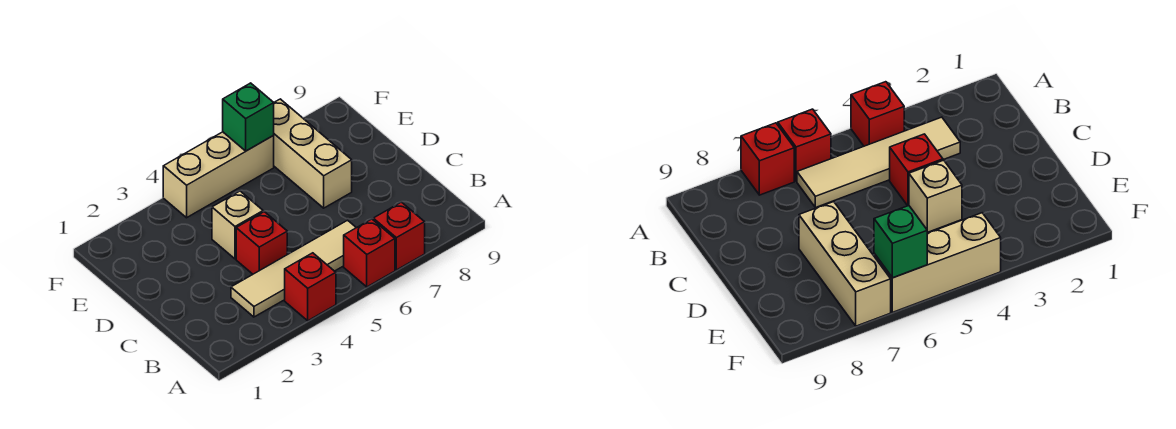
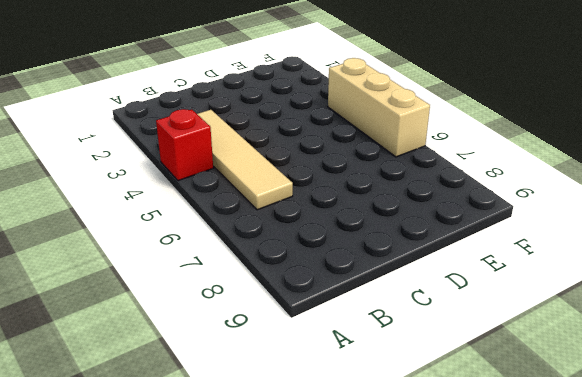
none -> red brick A6 level 1
none -> red brick A7 level 1

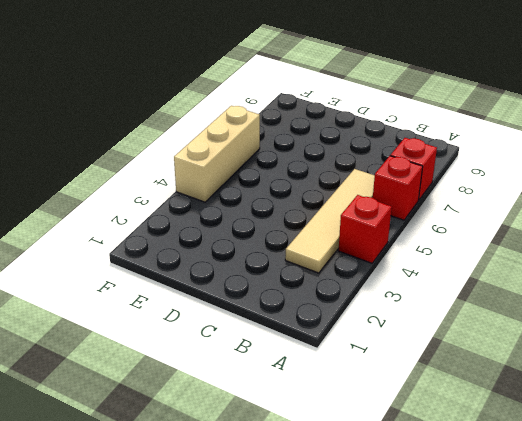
none -> red brick C4 level 1
none -> tan brick D4 level 1

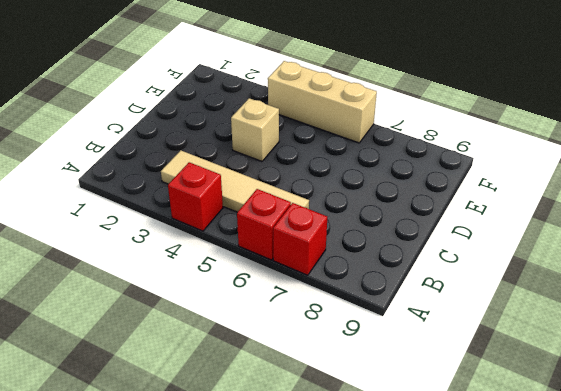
none -> red brick C4 level 1
none -> tan brick D7:F7 level 1

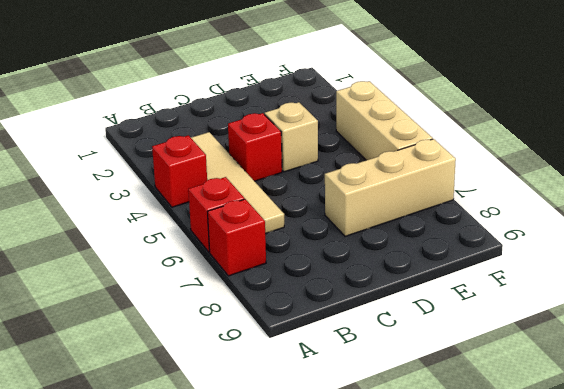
none -> green brick F6 level 2

